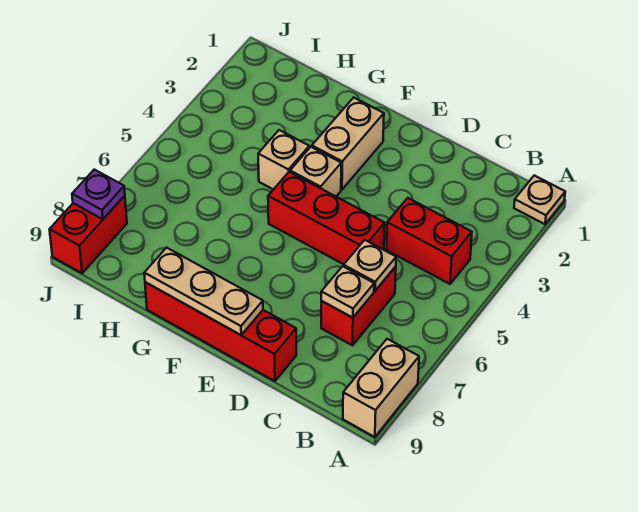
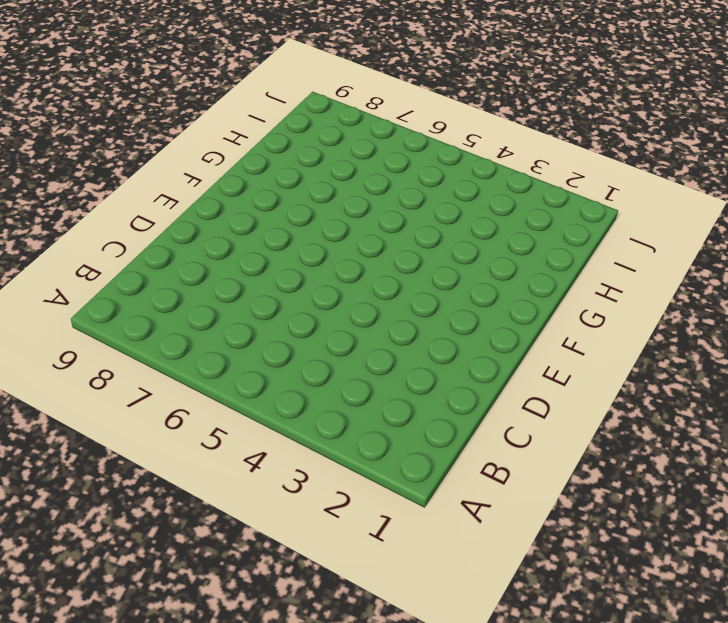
none -> tan plate A1 level 1
none -> tan brick A8:A9 level 1
none -> red brick B4:C4 level 1

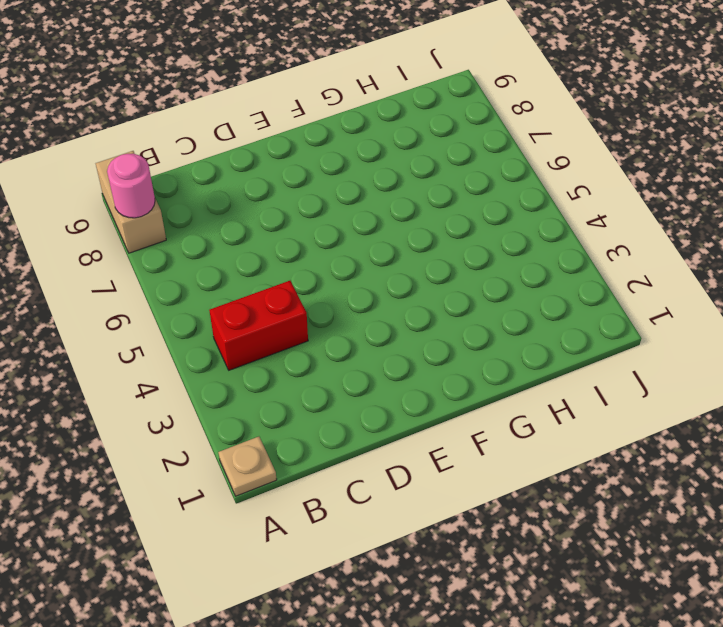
pink round brick A8 level 2 -> none
none -> red brick C6:C7 level 1
none -> red brick D5:F5 level 1
none -> red brick D9:G9 level 1

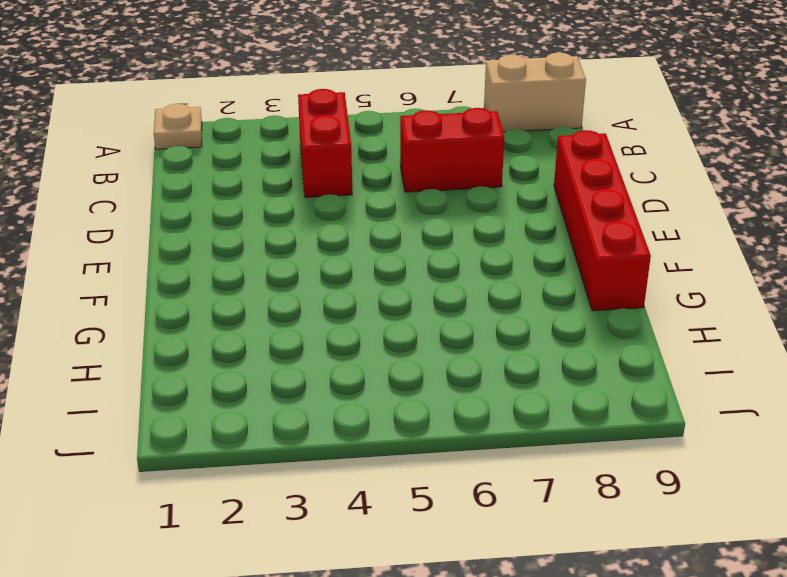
none -> red brick D5:F5 level 1
none -> tan brick F2:F3 level 1
none -> tan brick F4 level 1

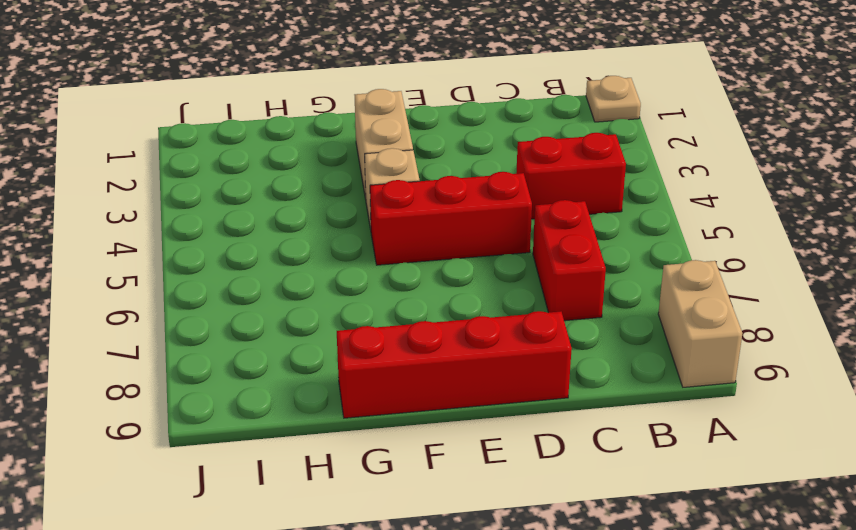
none -> tan brick G4 level 1
none -> red brick J8:J9 level 1
none -> tan plate C6 level 2

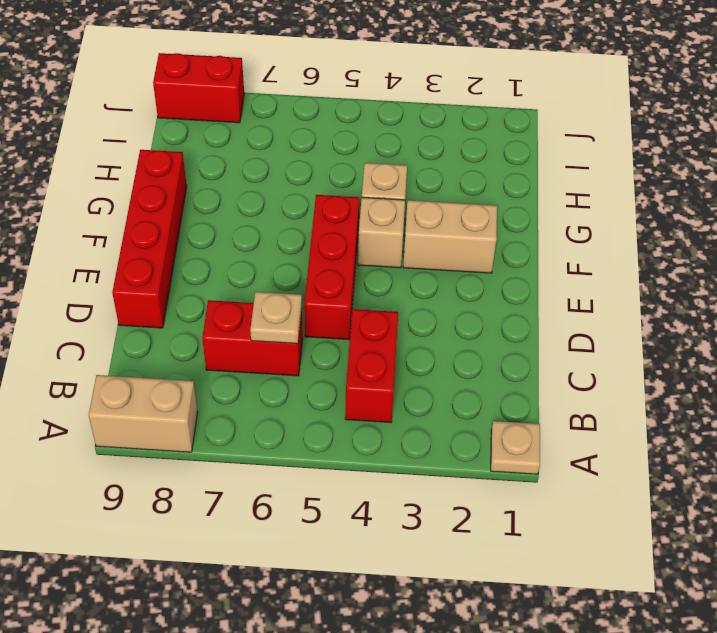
none -> tan plate C7 level 2
none -> tan plate E9:G9 level 2
none -> purple plate J8 level 2

